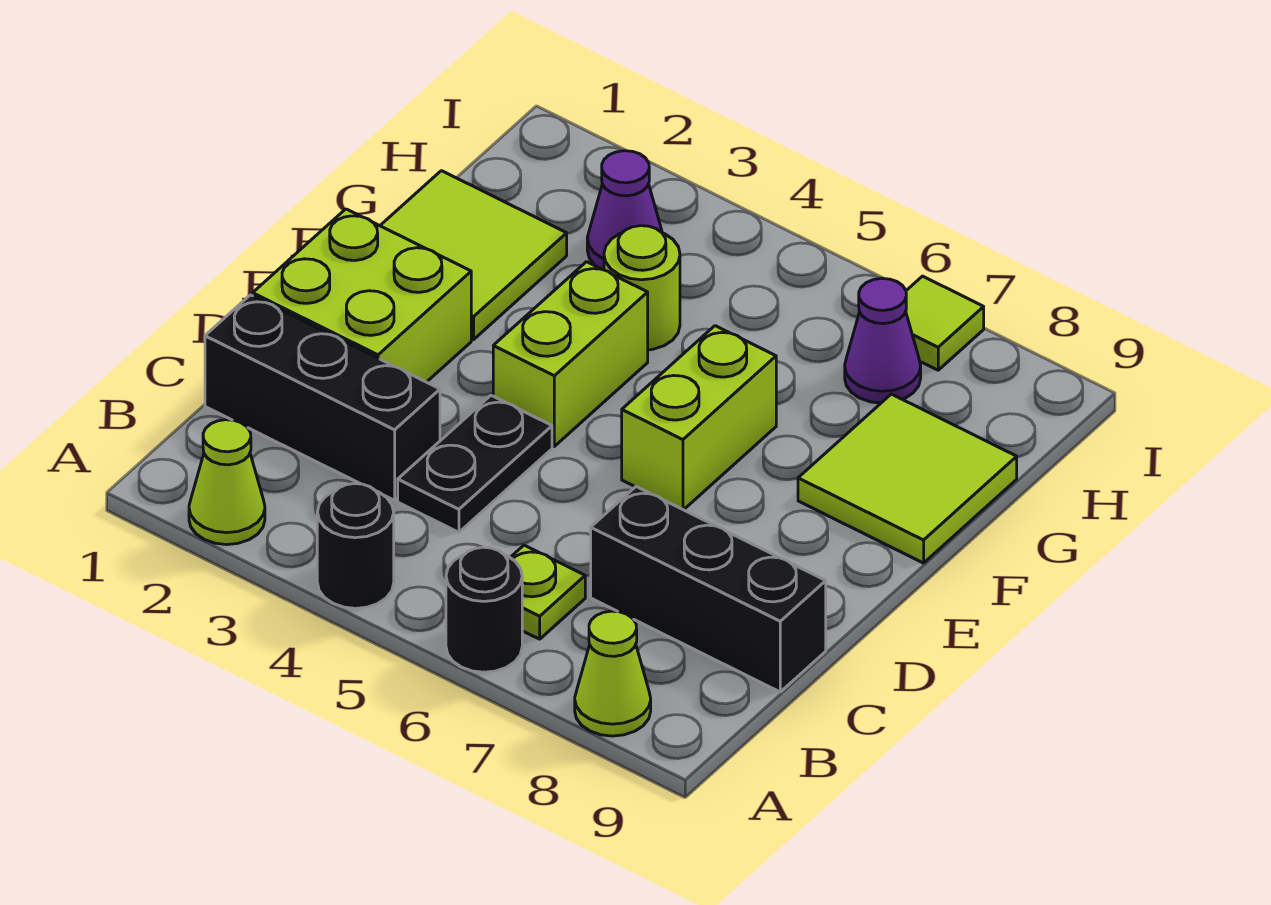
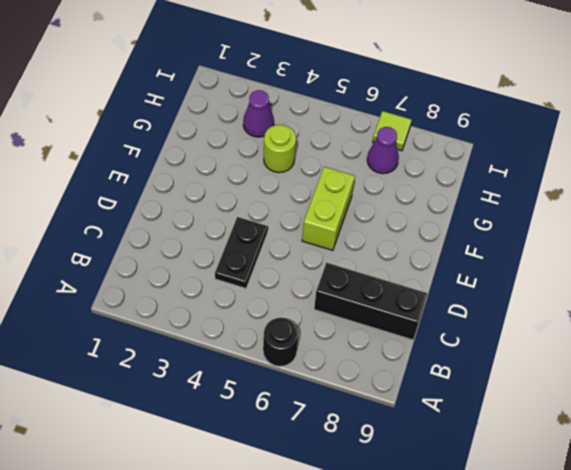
none -> lime cone A2 level 1
none -> black round brick A4 level 1
none -> lime cone A8 level 1

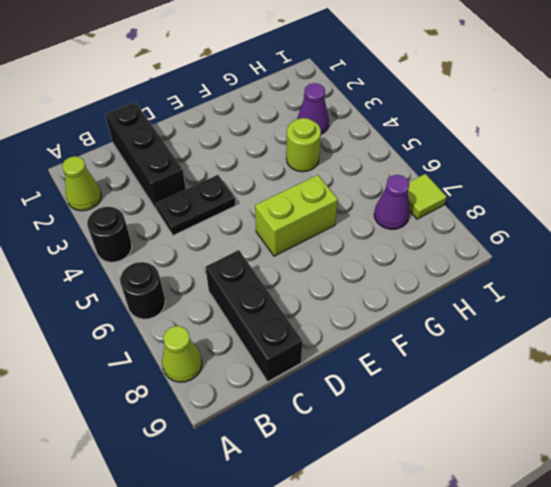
none -> lime plate B6 level 1
none -> lime brick D1:E2 level 1
none -> lime brick E4:F4 level 1

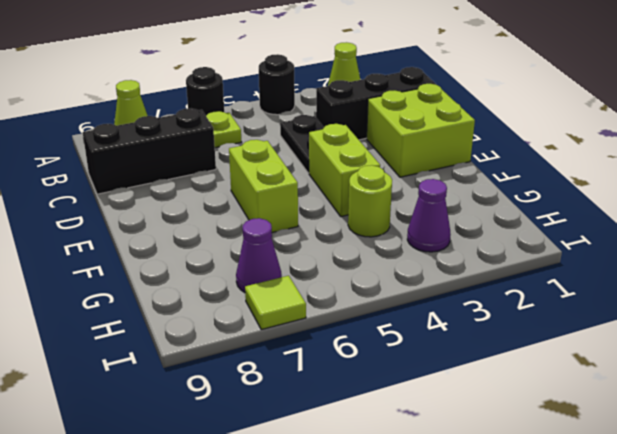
none -> lime tile F1:G2 level 1
none -> lime tile F8:G9 level 1

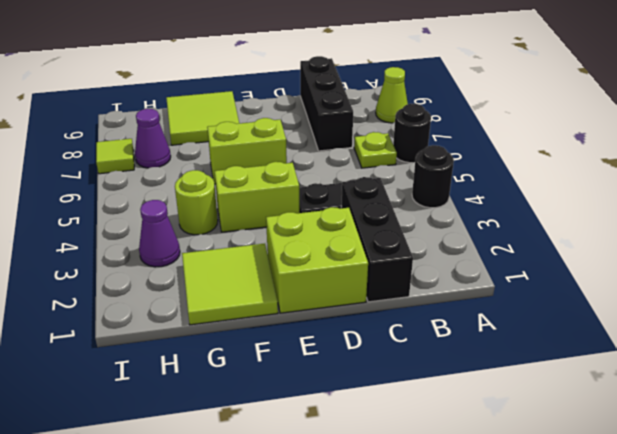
none -> lime cone A2 level 1

